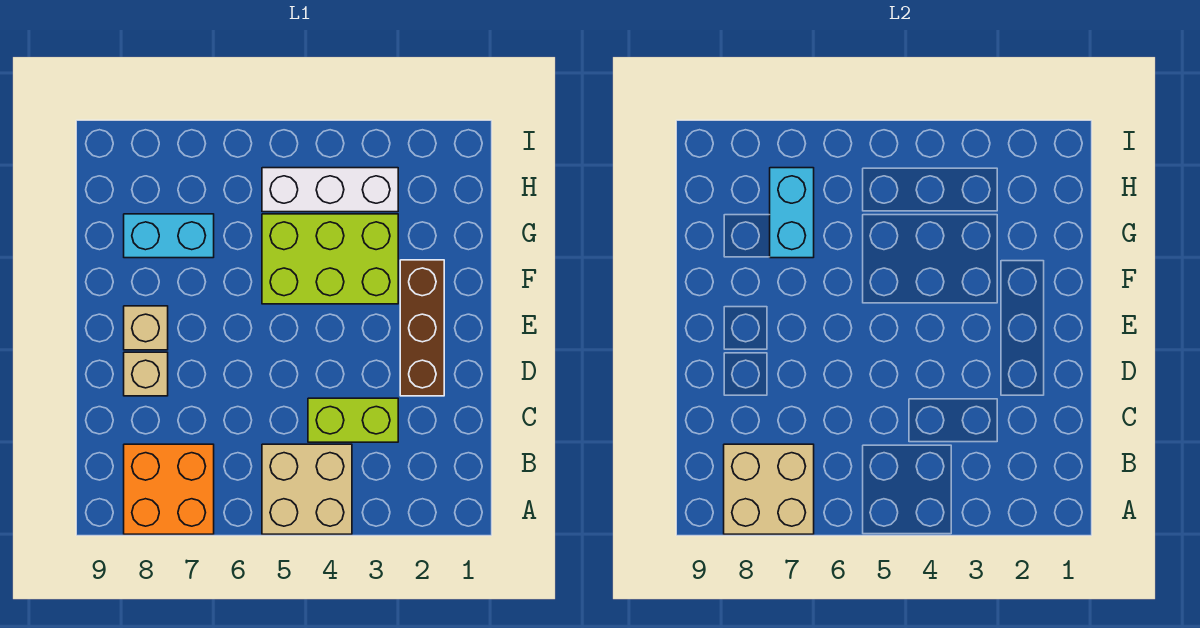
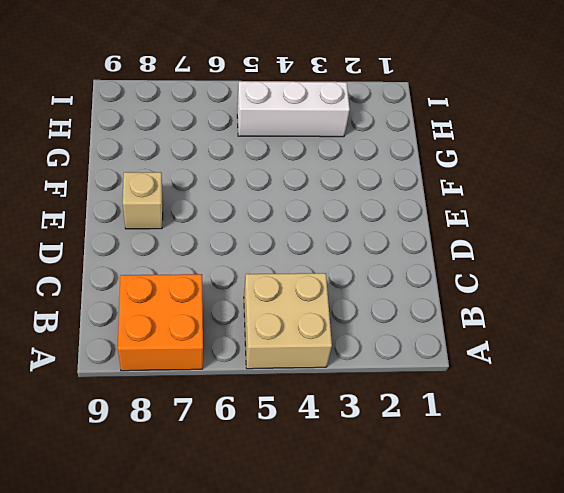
none -> lime brick C3:C4 level 1
none -> brown brick D2:F2 level 1

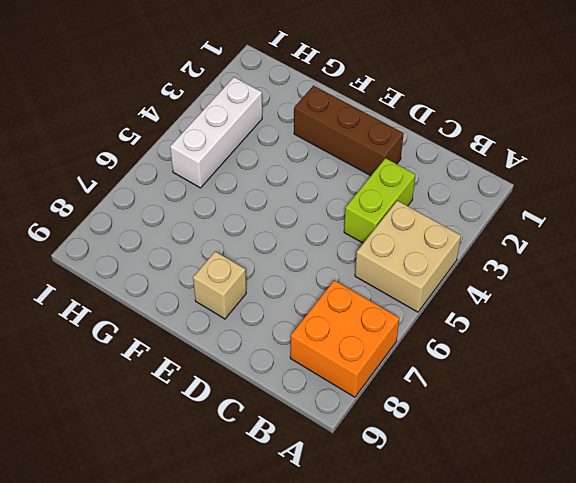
none -> tan brick D8 level 1
none -> lime brick F3:G5 level 1

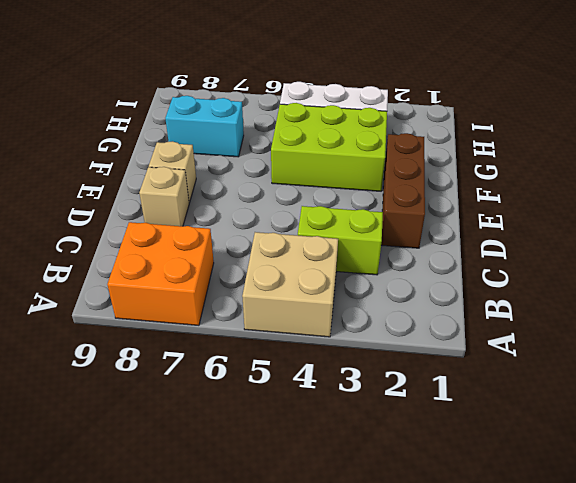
none -> tan brick A7:B8 level 2
none -> cyan brick G7:H7 level 2

